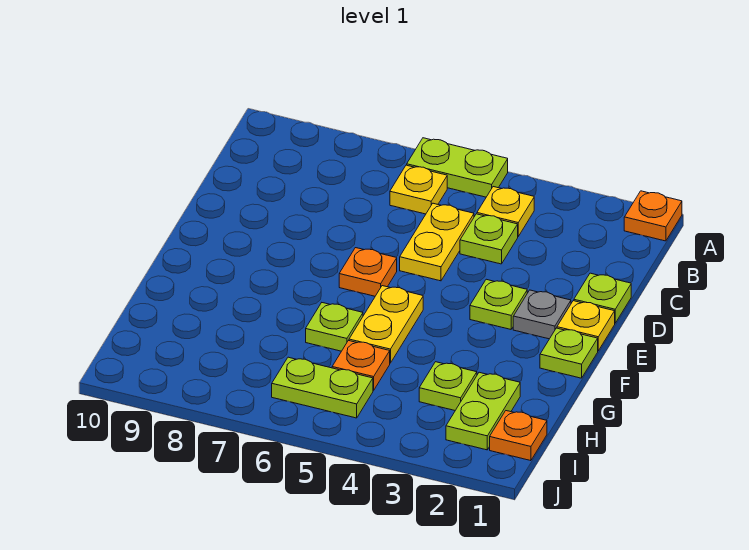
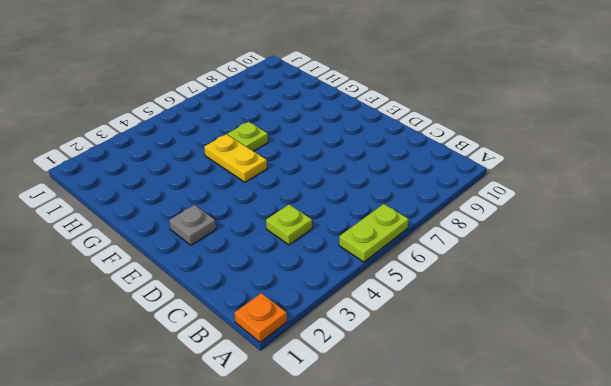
none -> yellow plate B4 level 1
none -> yellow plate B6 level 1
none -> yellow plate C5:D5 level 1

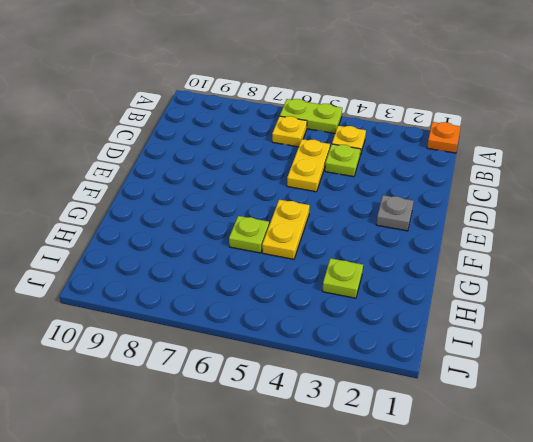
none -> lime plate D1 level 1
none -> yellow plate E1 level 1
none -> lime plate E3 level 1

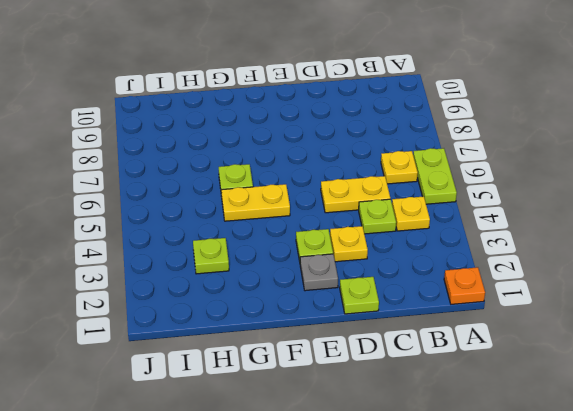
yellow plate D3 level 1 -> yellow plate E1 level 1
none -> orange plate E6 level 1
none -> lime plate F1 level 1
none -> lime plate H2:I2 level 1

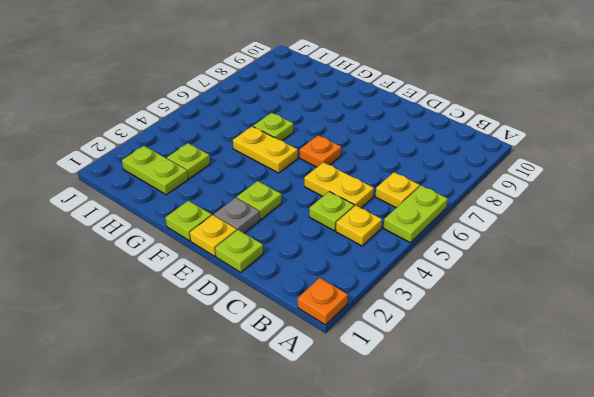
none -> orange plate H5 level 1
none -> orange plate I1 level 1
none -> lime plate I5:I6 level 1

